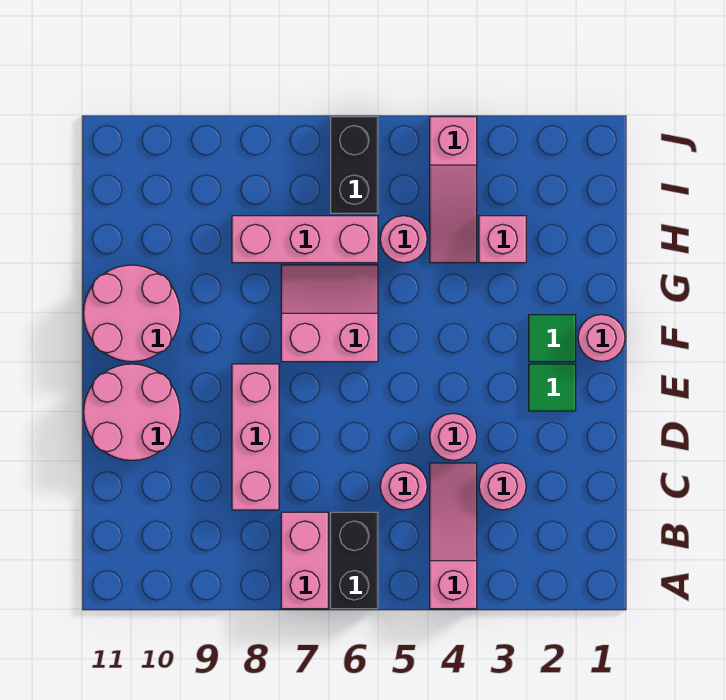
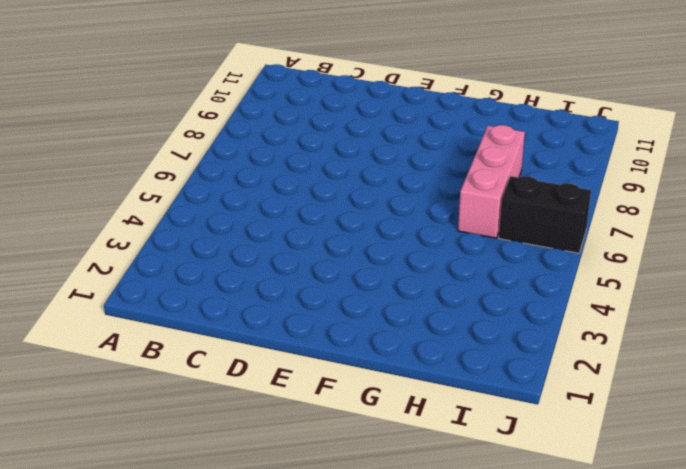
none -> pink slope A4:C4 level 1 top A
none -> black brick A6:B6 level 1
none -> pink brick A7:B7 level 1

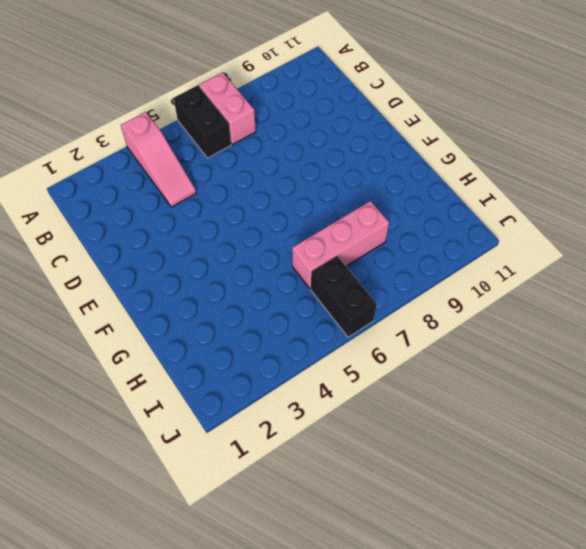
none -> pink round brick C3 level 1
none -> pink round brick C5 level 1
none -> pink brick C8:E8 level 1

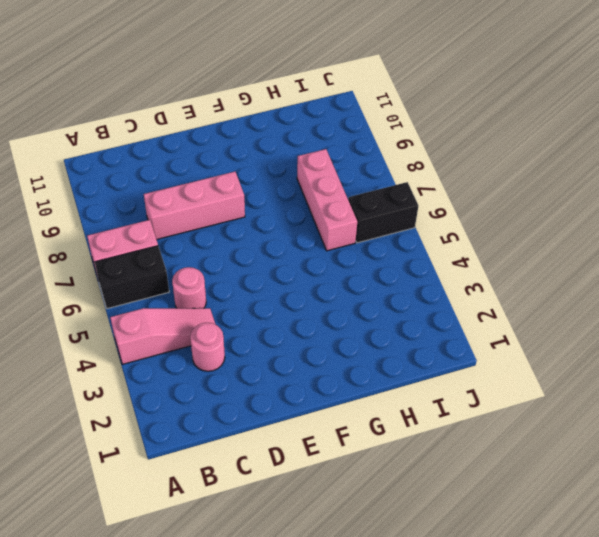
none -> pink round brick D4 level 1
none -> pink round brick D10:E11 level 1
none -> green tile E2 level 1

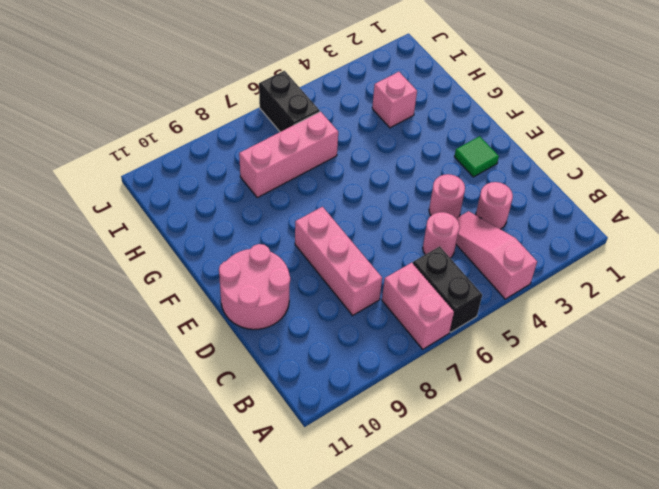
none -> pink round brick F1 level 1
none -> green tile F2 level 1
none -> pink slope F6:G7 level 1 top F

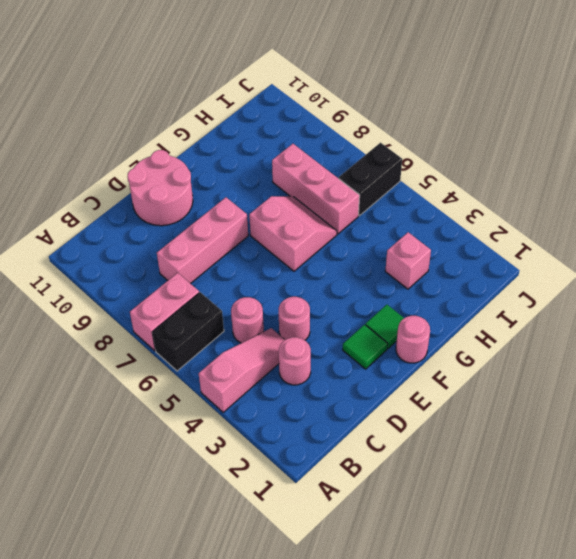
none -> pink round brick F10:G11 level 1
none -> pink slope H4:J4 level 1 top J
none -> pink round brick H5 level 1

